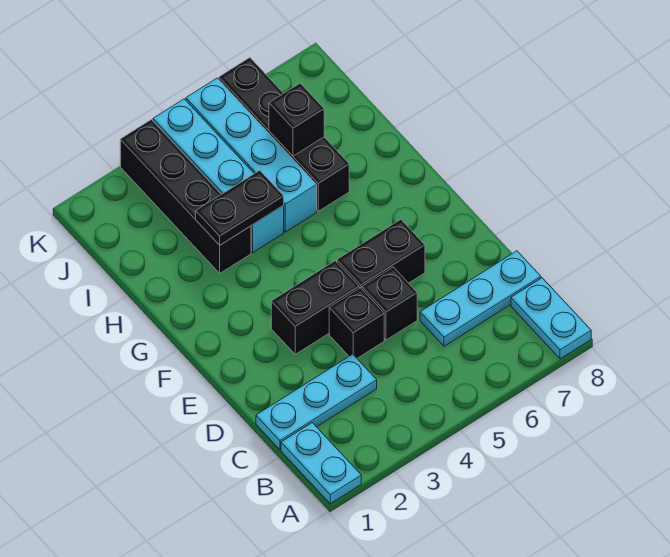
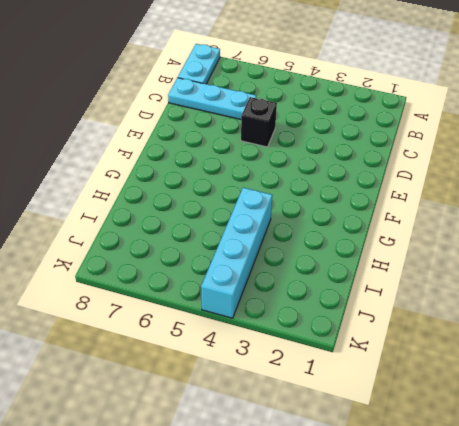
none -> cyan plate A1:B1 level 1
none -> cyan plate C1:C3 level 1
none -> black brick D4 level 1

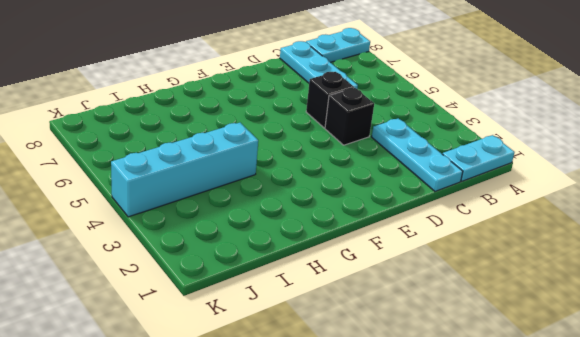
none -> black brick E3:E4 level 1
none -> black brick E5:E6 level 1
none -> black brick H3:K3 level 1

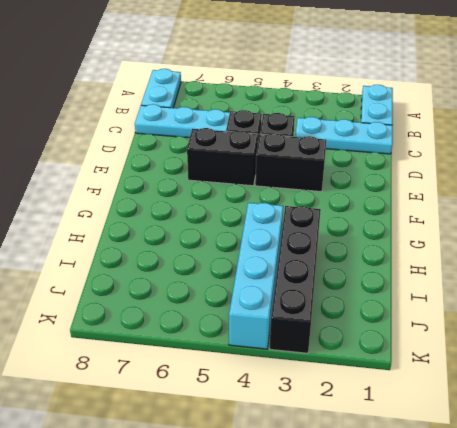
none -> cyan brick H5:K5 level 1
none -> black brick H6:K6 level 1
none -> black plate H3:H4 level 2

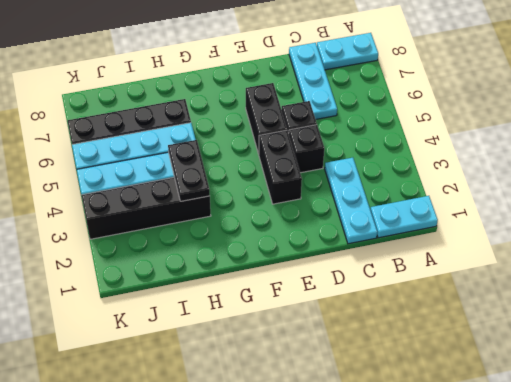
none -> black brick I6 level 2

